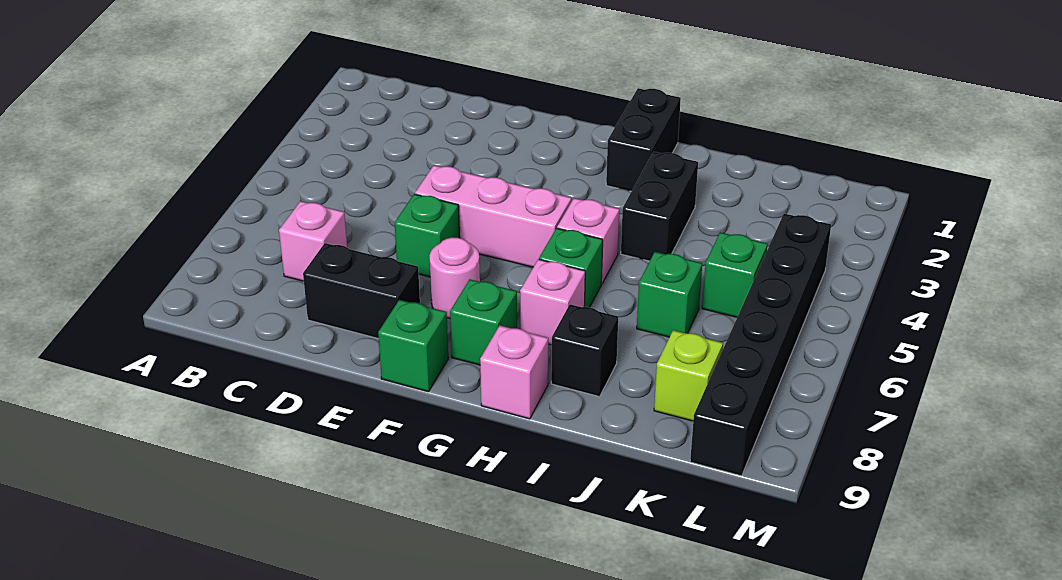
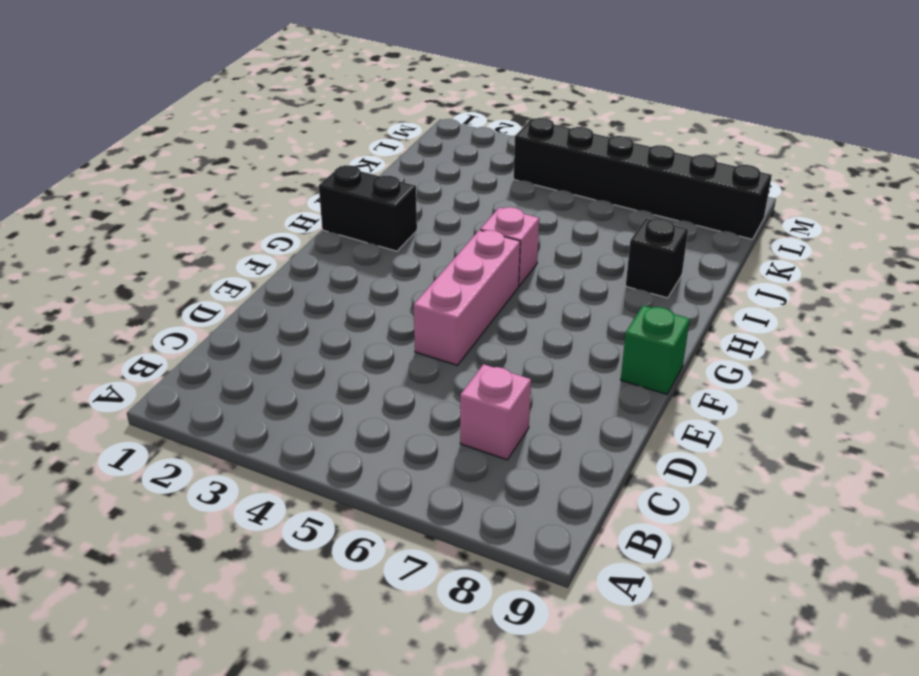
none -> black brick D8:E8 level 1
none -> green brick E6 level 1
none -> pink round brick F7 level 1

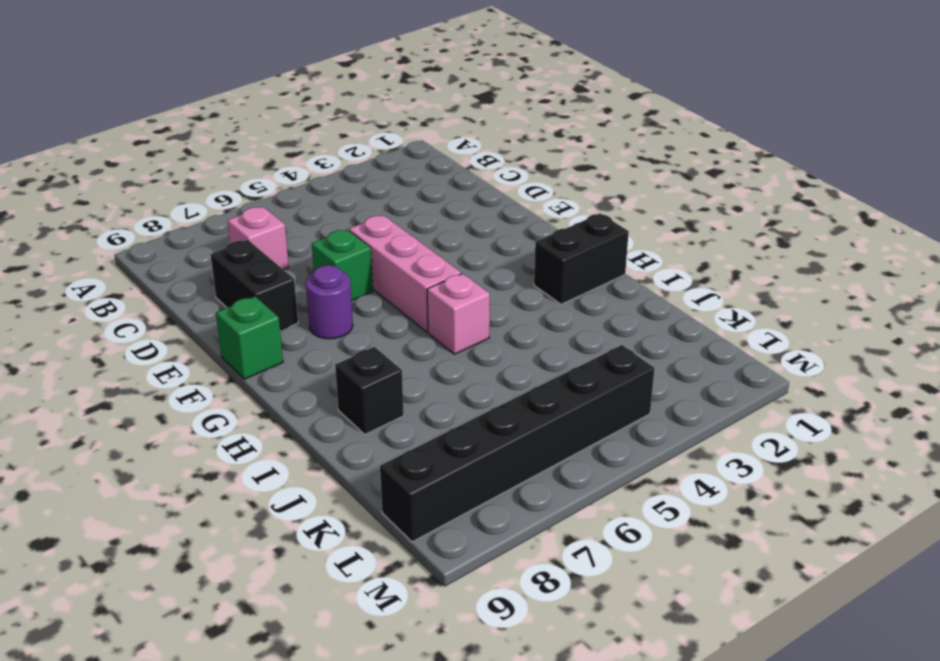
purple round brick F7 level 1 -> pink round brick F7 level 1
none -> green brick G8 level 1
none -> green brick H6 level 1
none -> pink brick H7 level 1

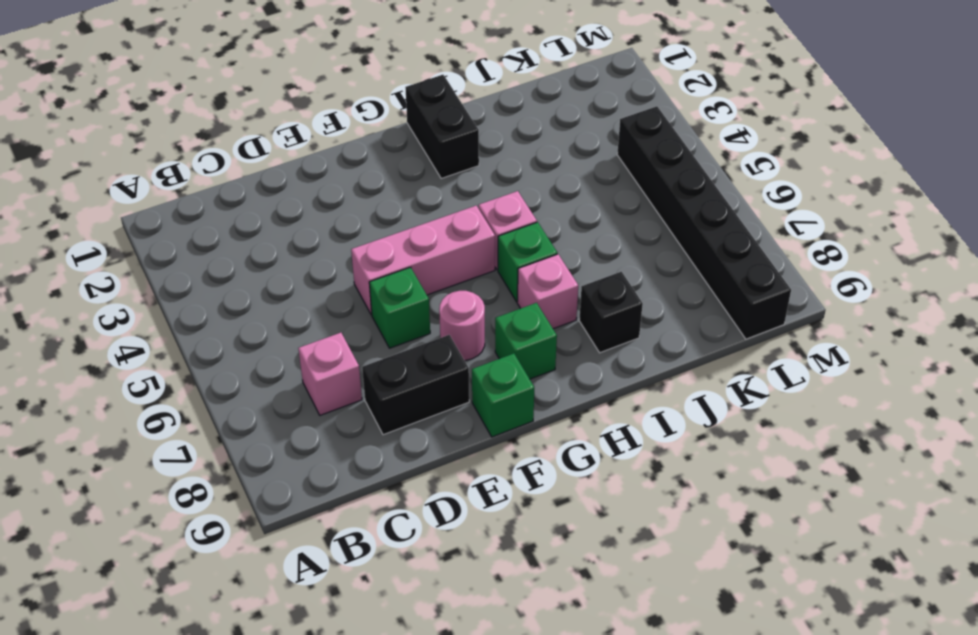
none -> pink brick H9 level 1
none -> black brick I3:I4 level 1
none -> green brick J6 level 1

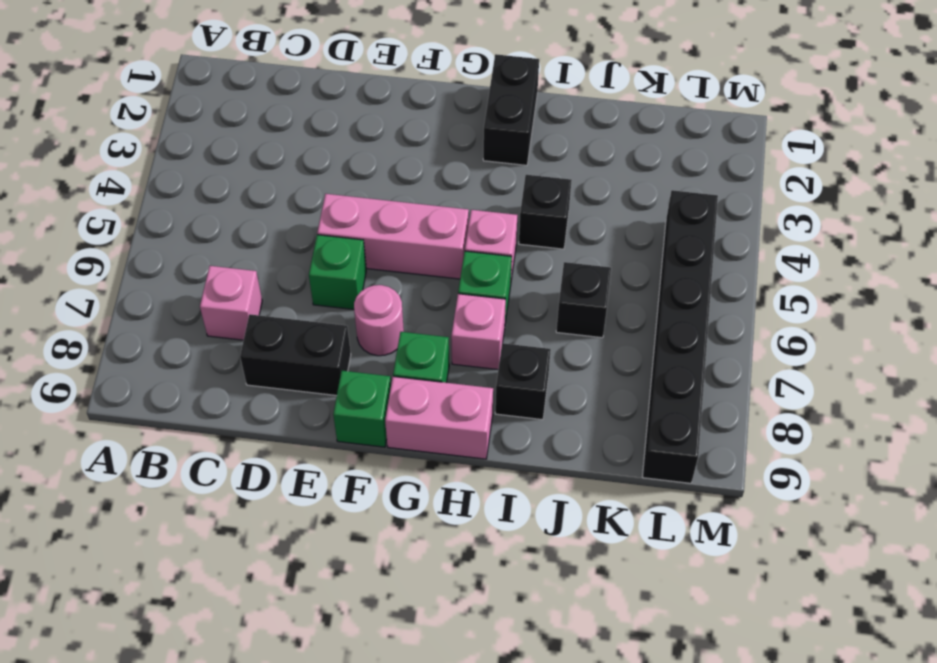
pink brick G9:H9 level 1 -> pink brick H9 level 1
black brick I4 level 1 -> black brick I3:I4 level 1
black brick J6 level 1 -> green brick J6 level 1
none -> green brick K5 level 1
none -> lime brick K8 level 1

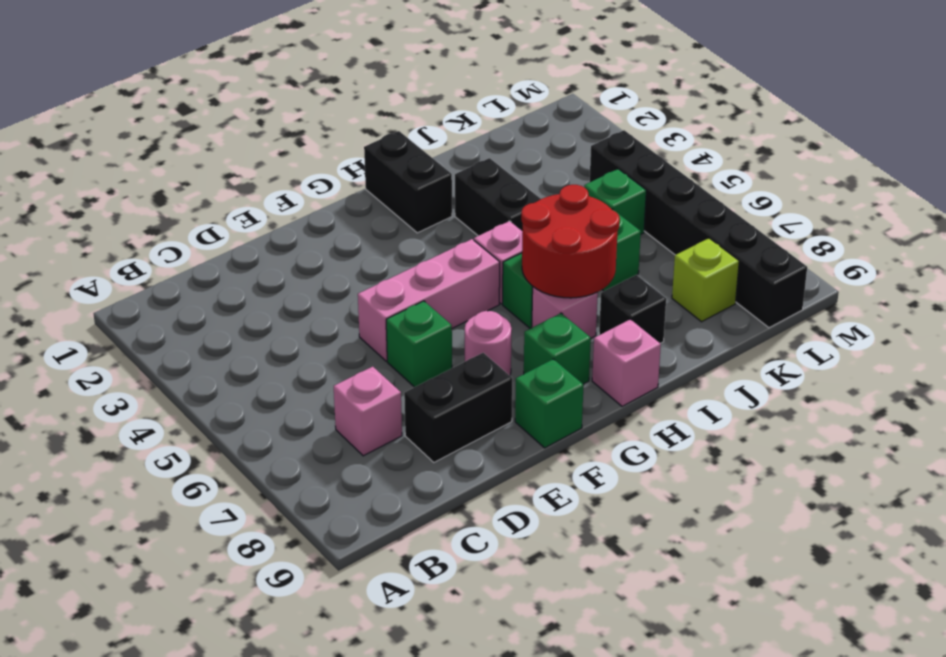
red round brick H6:I7 level 2 -> none

